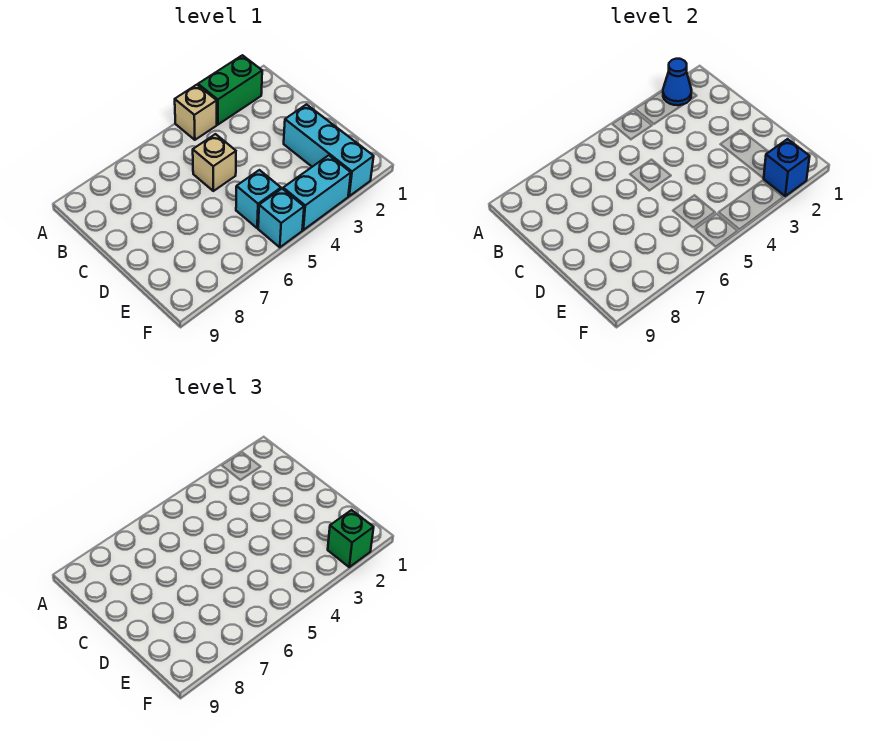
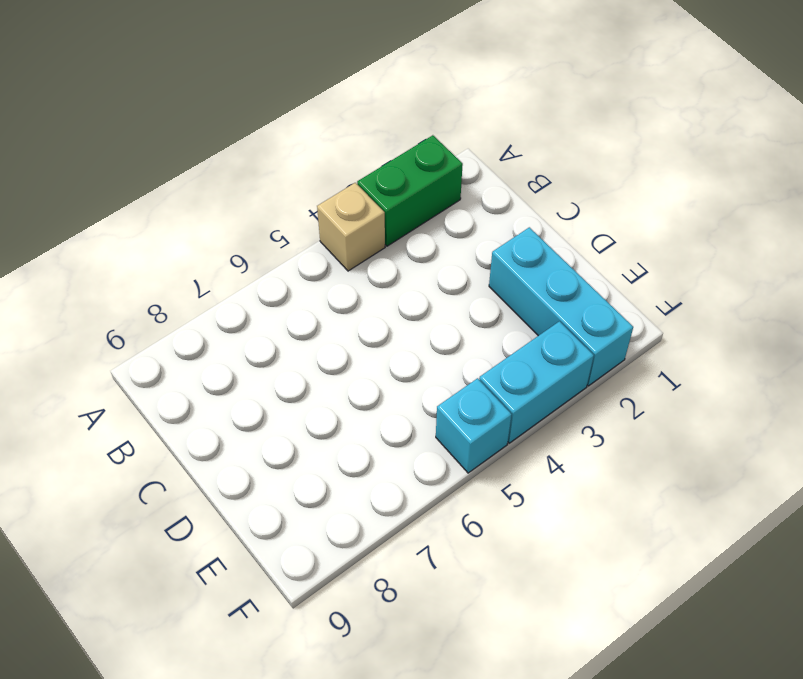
none -> tan brick C5 level 1
none -> cyan brick E5 level 1

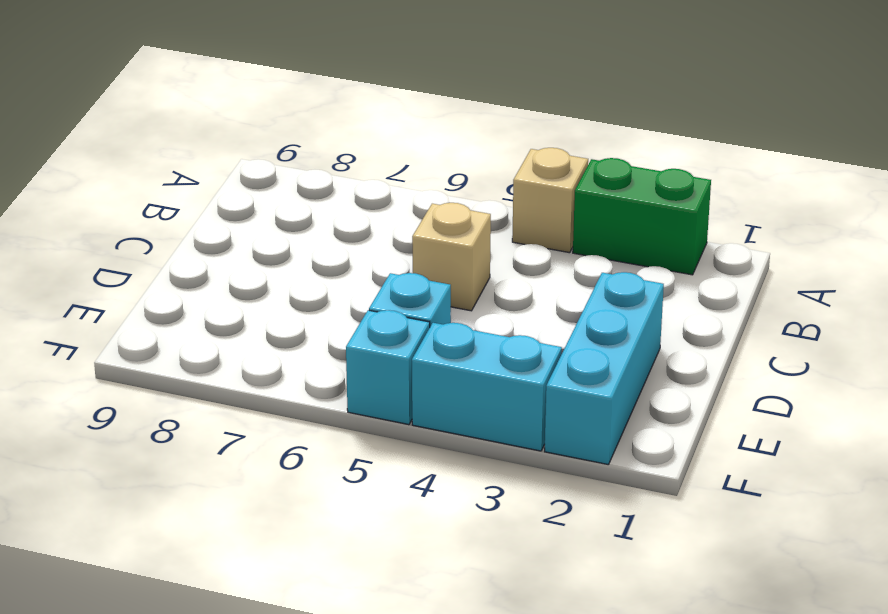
none -> blue cone A2 level 2
none -> blue brick F2 level 2

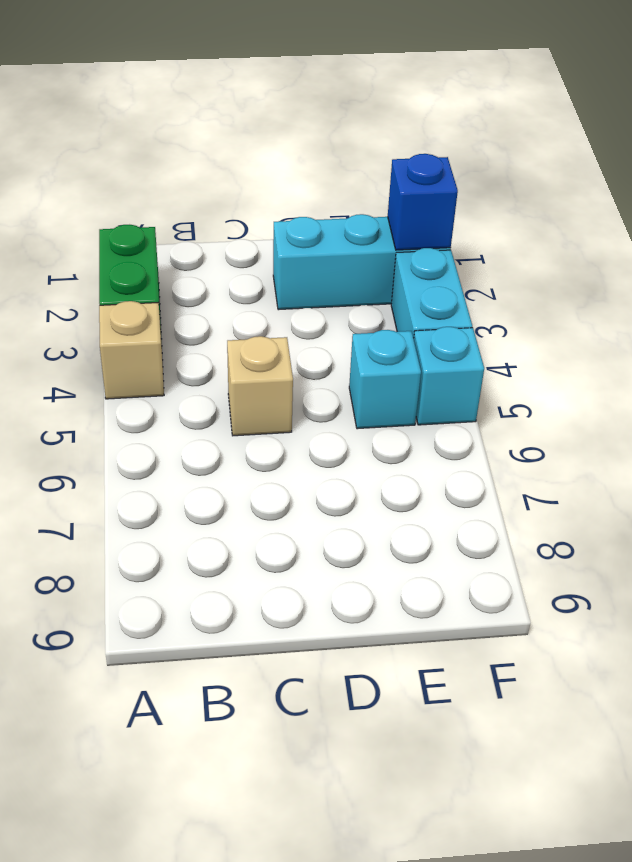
none -> blue cone A2 level 2
none -> green brick F2 level 3

